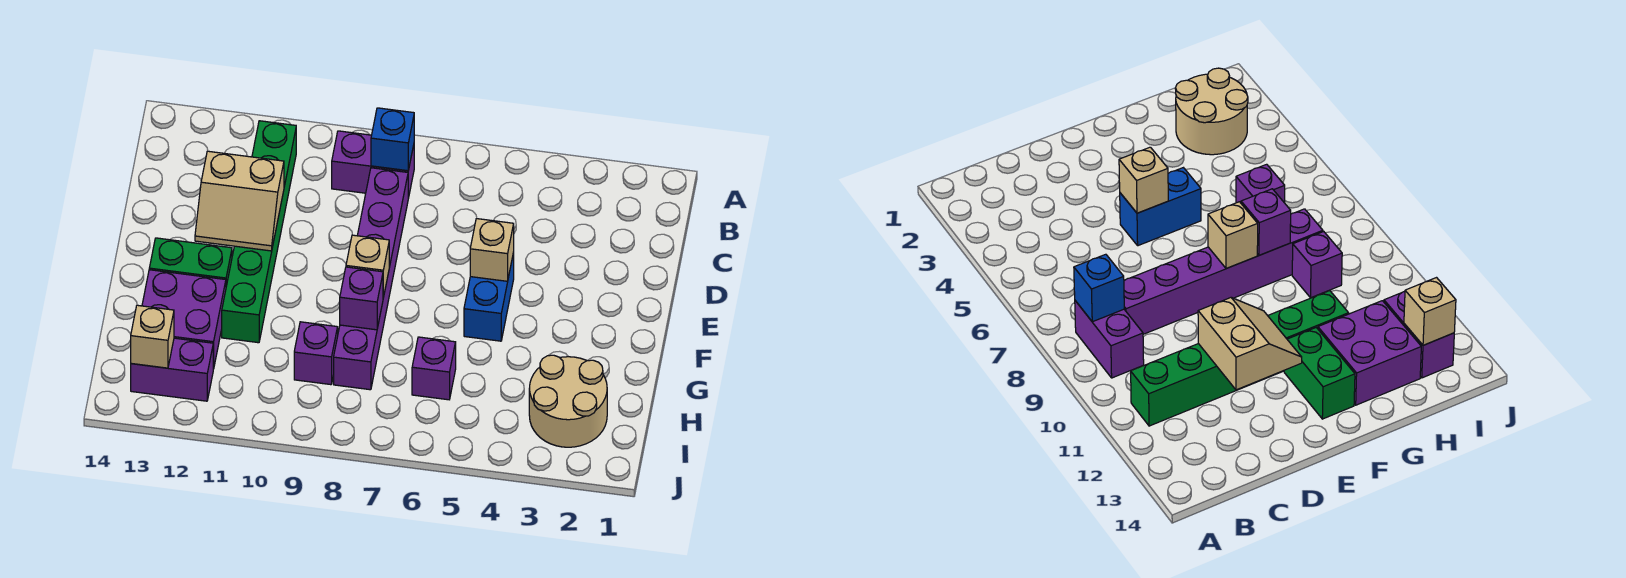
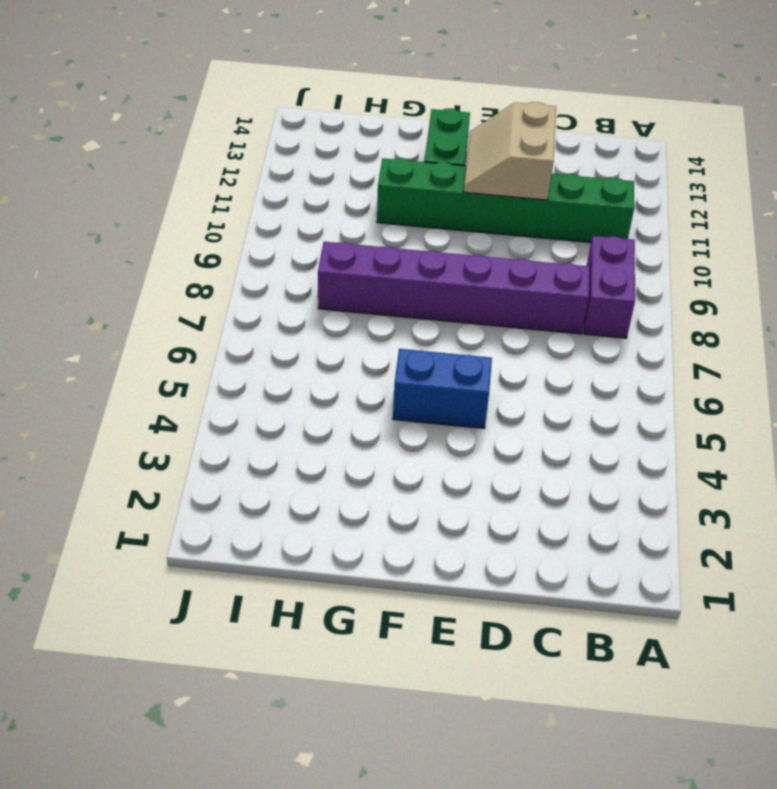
none -> purple brick G12:H13 level 1
none -> tan round brick H2:I3 level 1
none -> purple brick H6 level 1

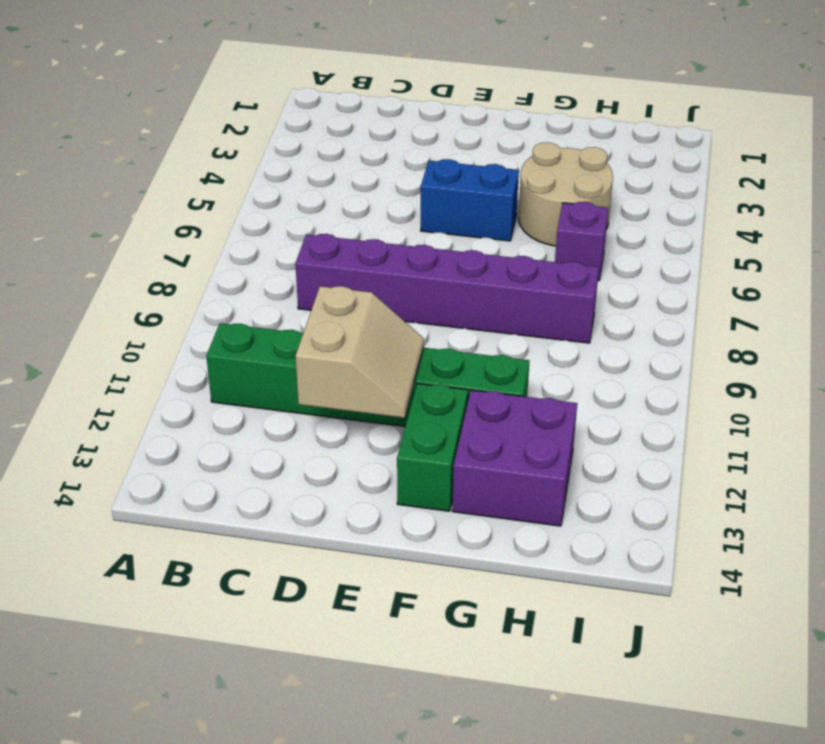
tan round brick G4:H5 level 1 -> tan round brick H2:I3 level 1
none -> purple brick B8:B9 level 1
none -> purple brick H9 level 1
none -> purple brick I12:I13 level 1

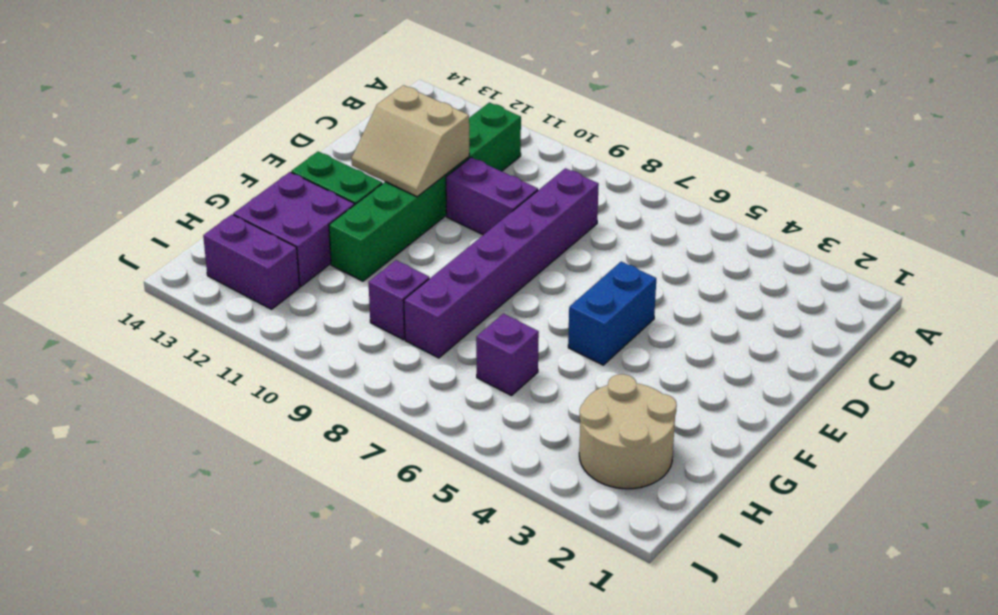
purple brick D9:D10 level 1 -> purple brick B8:B9 level 1
none -> blue brick B8 level 2
none -> tan brick E5 level 2
none -> tan brick F8 level 2

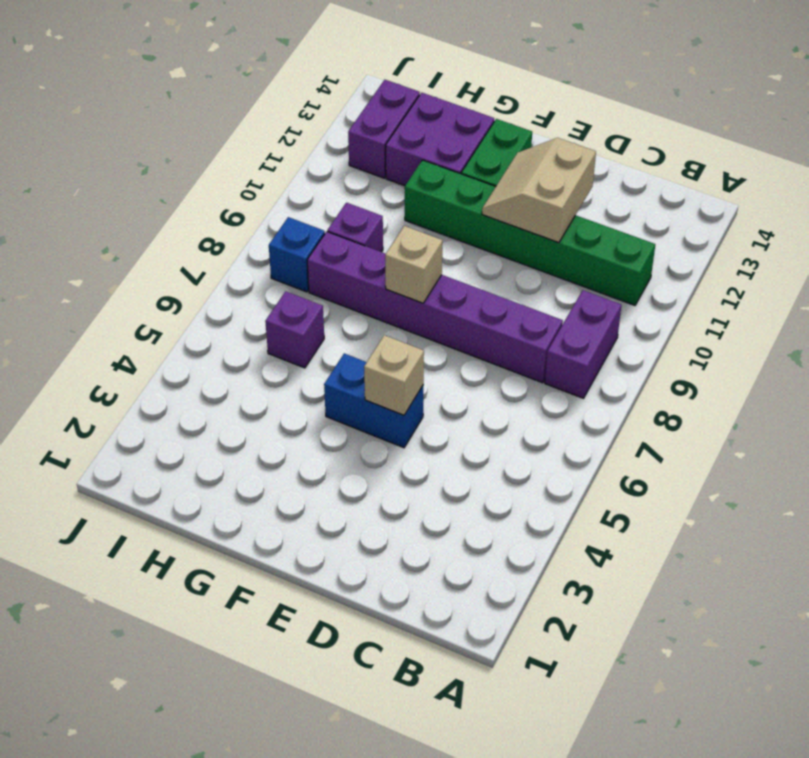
blue brick I8 level 1 -> blue brick B8 level 2
none -> tan round brick H2:I3 level 1
none -> purple brick G8 level 2
none -> tan brick I13 level 2

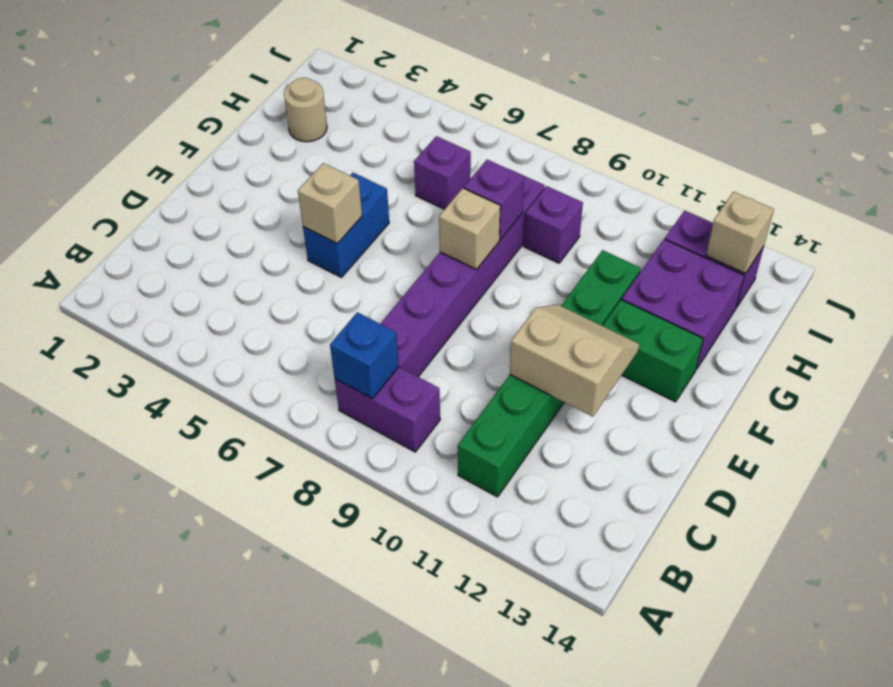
tan round brick H2 level 1 -> tan round brick H2:I3 level 1

